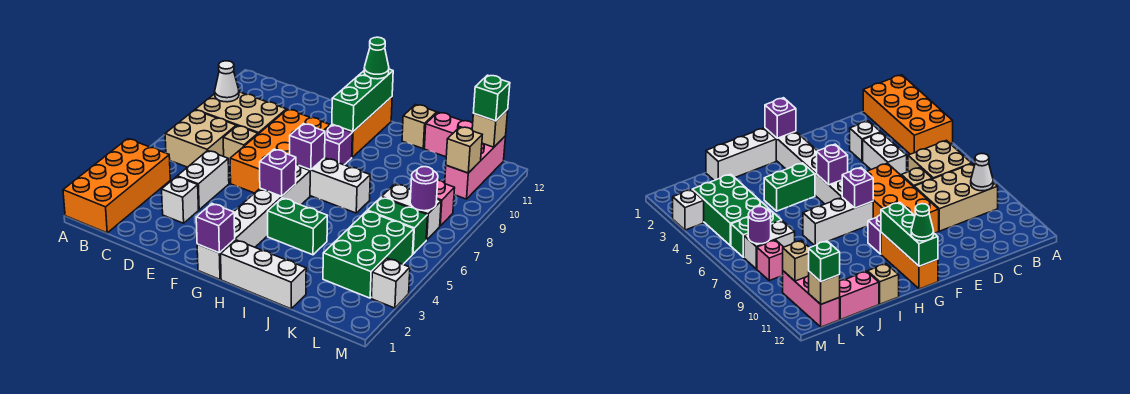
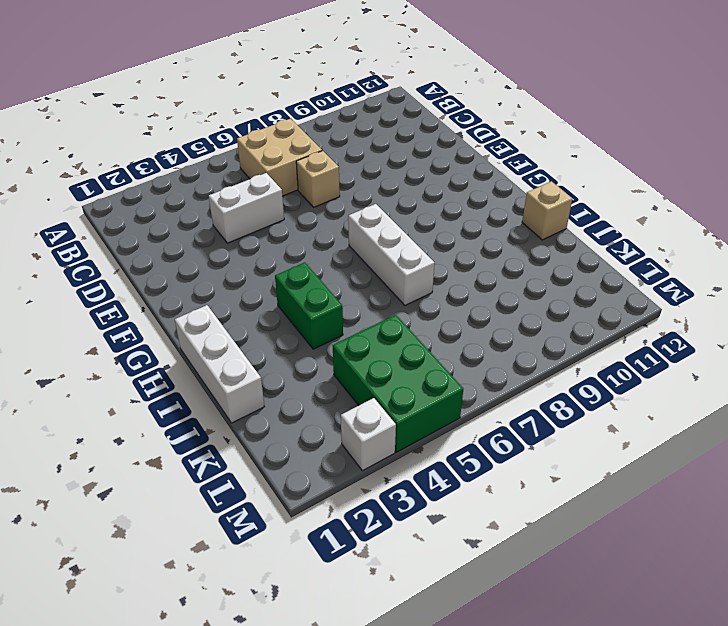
green brick K4:M5 level 1 -> green brick K3:L5 level 1
none -> orange brick A1:B4 level 1
none -> tan brick B8:D9 level 1
none -> white brick D3 level 1
none -> orange brick E6:F9 level 1

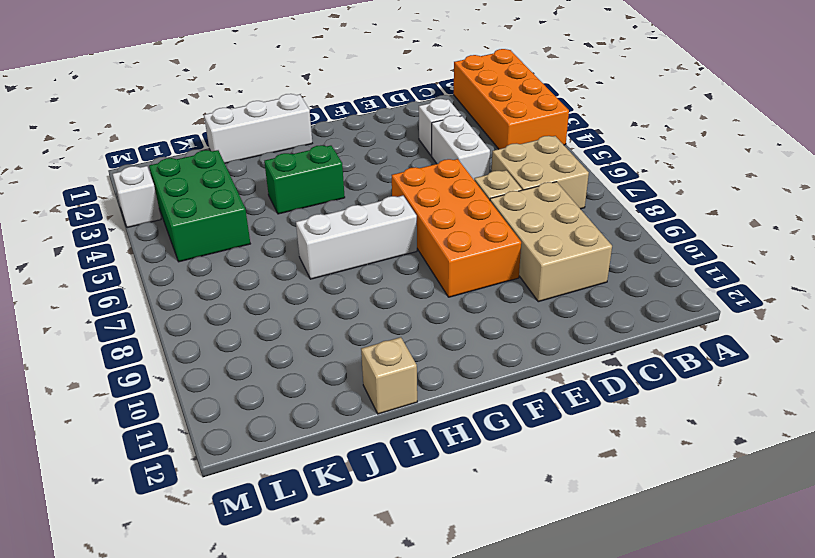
tan brick C8:D10 level 1 -> tan brick B8:D9 level 1
none -> white brick G1:G6 level 1
none -> purple brick G9 level 1
none -> orange brick G10:G12 level 1
none -> pink brick J12:K12 level 1

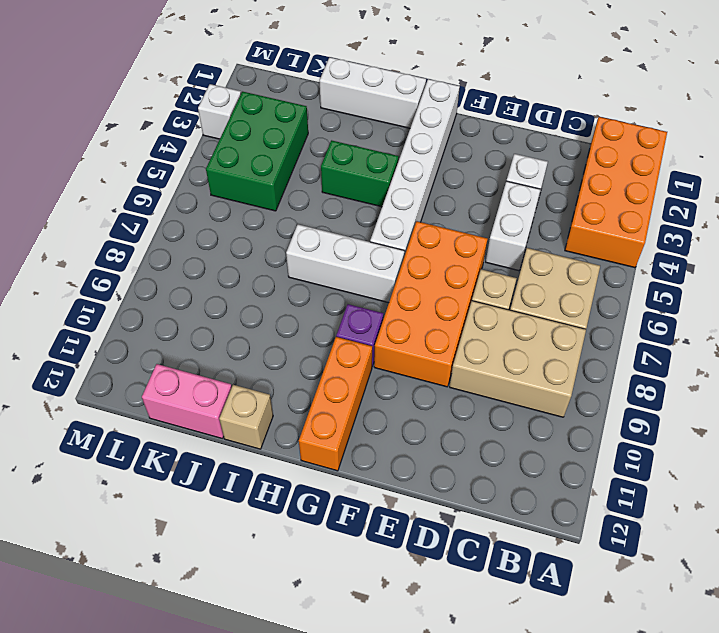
none -> green brick K6:L6 level 1
none -> white brick K7:L7 level 1
none -> pink brick L8 level 1
none -> pink brick L10:L12 level 1

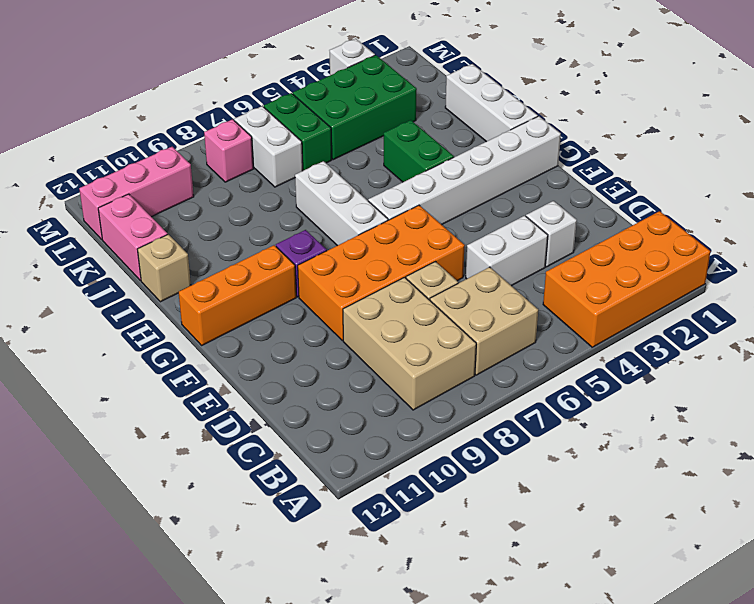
none -> white cone B9 level 2
none -> purple brick G1 level 2
none -> purple brick G5 level 2
none -> purple brick G7 level 2

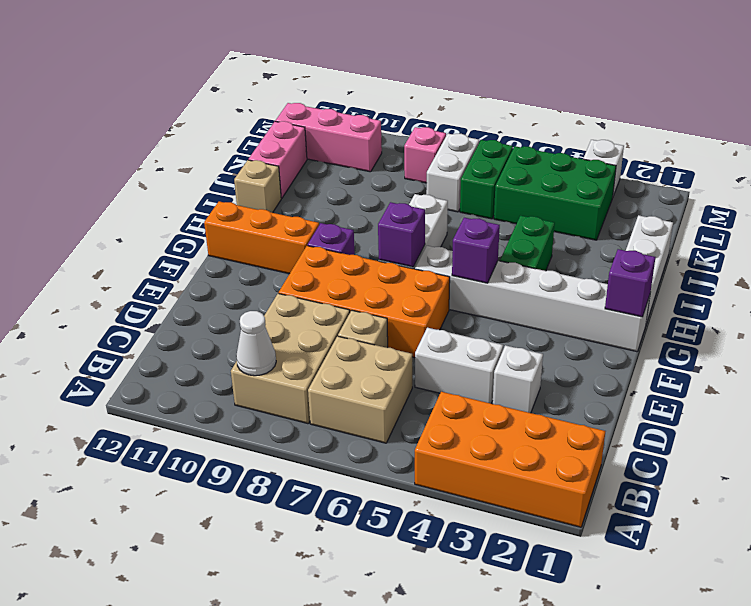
none -> green brick G10:G12 level 2
none -> purple round brick L7 level 2
none -> tan brick L10 level 2
none -> tan brick L12 level 2

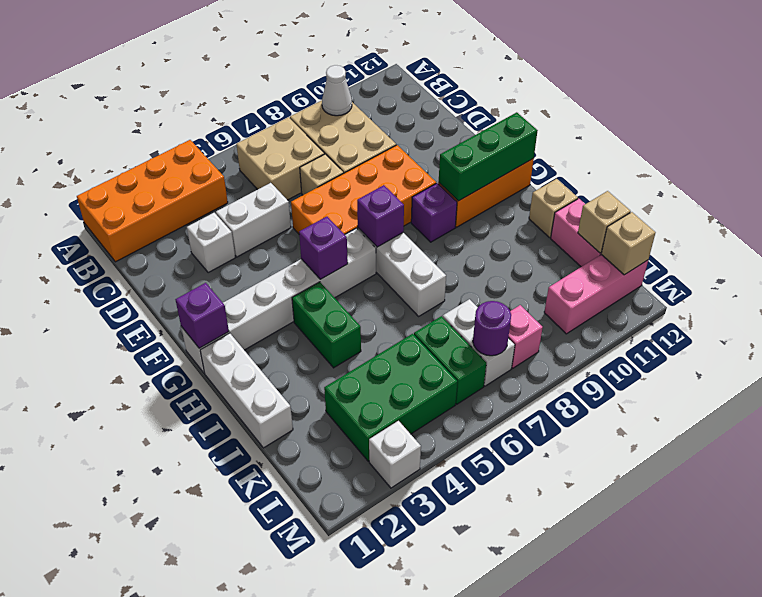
tan brick K12 level 2 -> tan brick L10 level 2
none -> green cone G12 level 3
none -> green brick L12 level 3

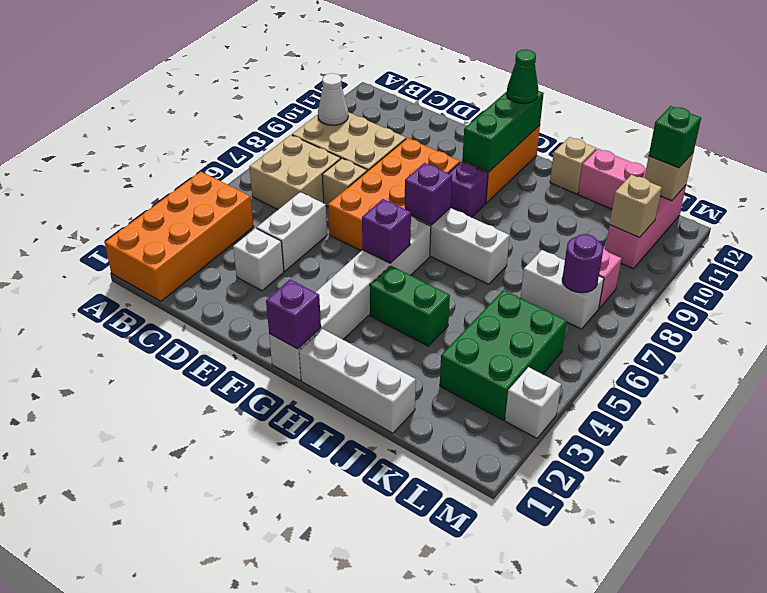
none -> green brick K6:L6 level 1

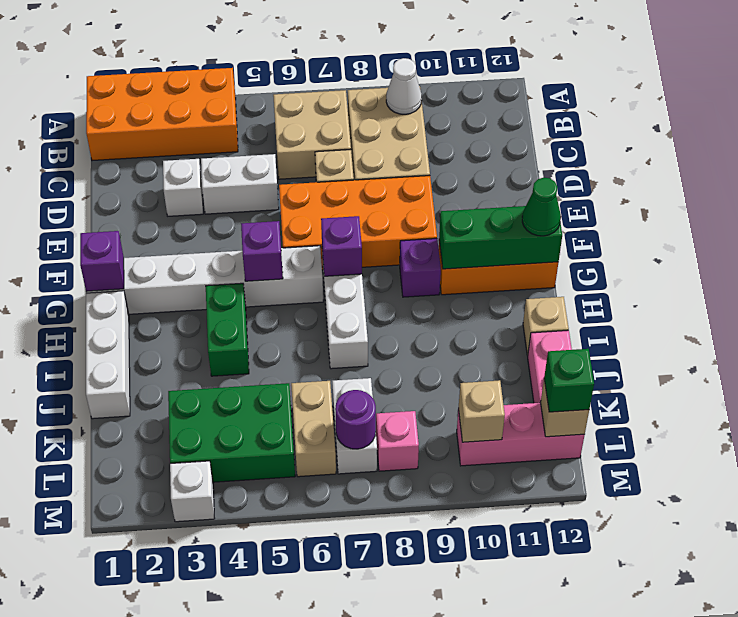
tan brick K6:L6 level 1 -> green brick K6:L6 level 1

